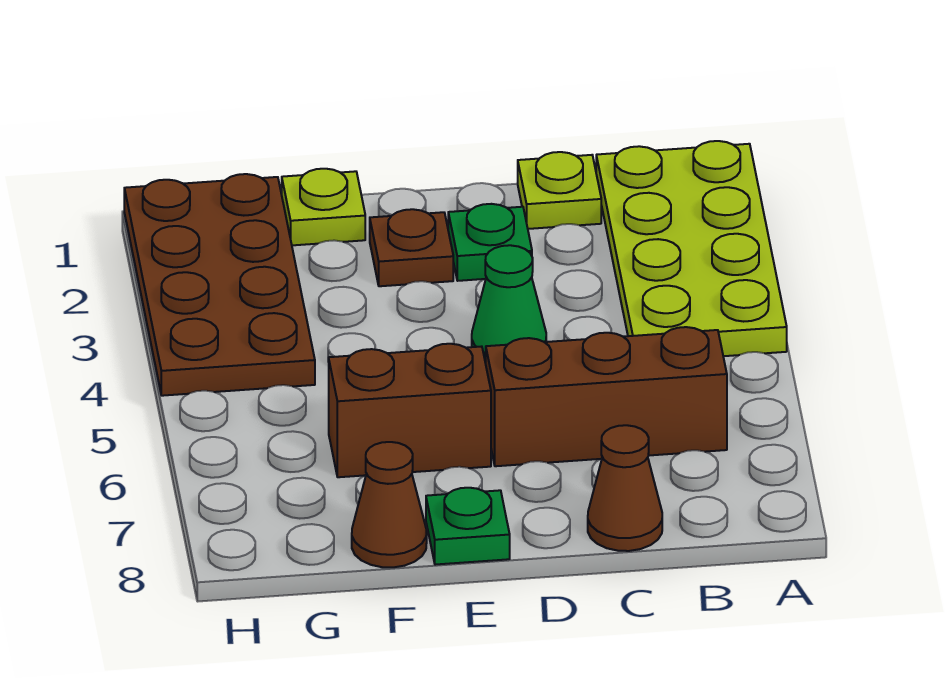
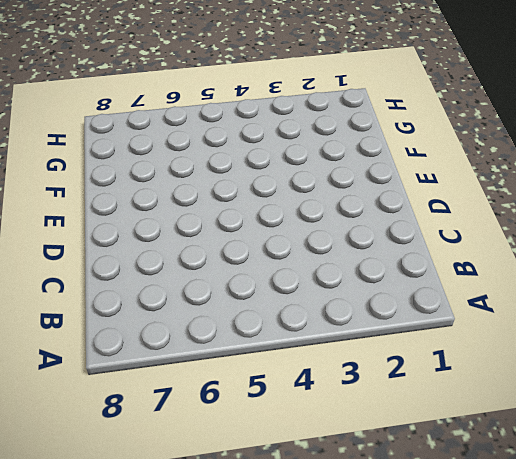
none -> lime plate A1:B4 level 1
none -> brown brick B6:D6 level 1
none -> lime plate C1 level 1

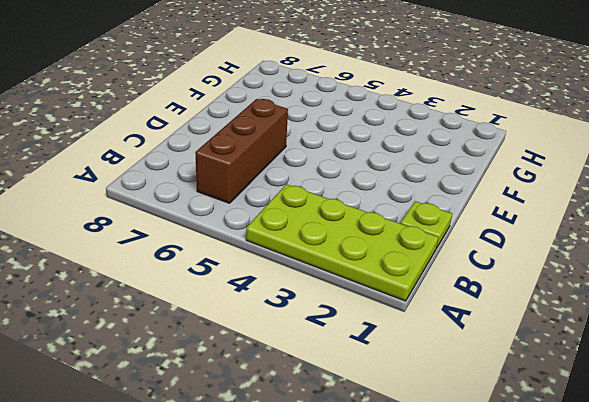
none -> brown cone C8 level 1
none -> green plate D2 level 1
none -> green cone D4 level 1

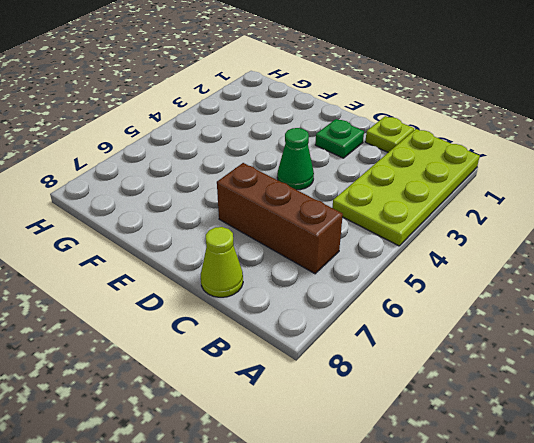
lime cone C8 level 1 -> brown cone C8 level 1
none -> brown plate E2 level 1
none -> brown brick E6:F6 level 1
none -> green plate E8 level 1

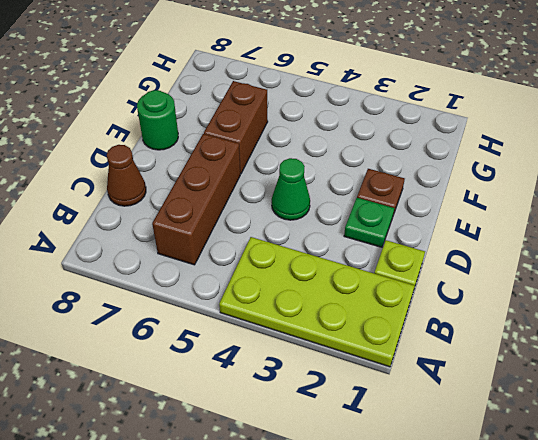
green round brick E8 level 1 -> green plate E8 level 1
none -> lime plate F1 level 1
none -> brown cone F8 level 1
none -> brown plate G1:H4 level 1

